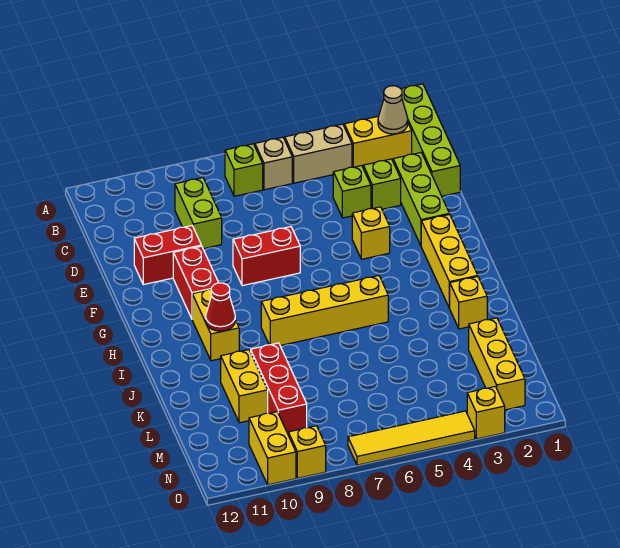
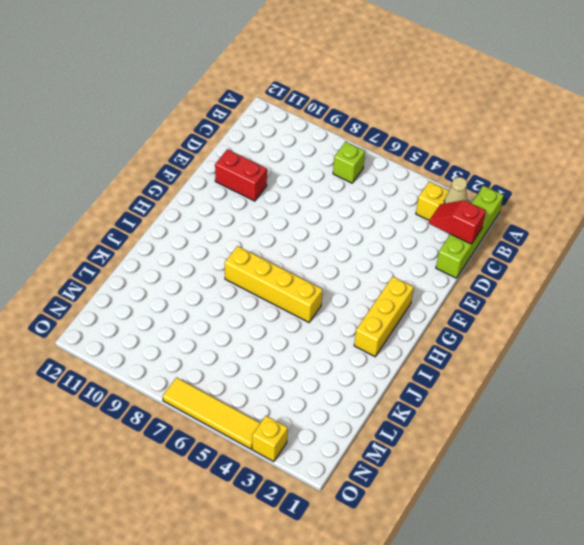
red slope C1:C2 level 2 top 1 -> none
none -> tan brick B4:B5 level 1
none -> tan brick B6 level 1
none -> lime brick C9:D9 level 1

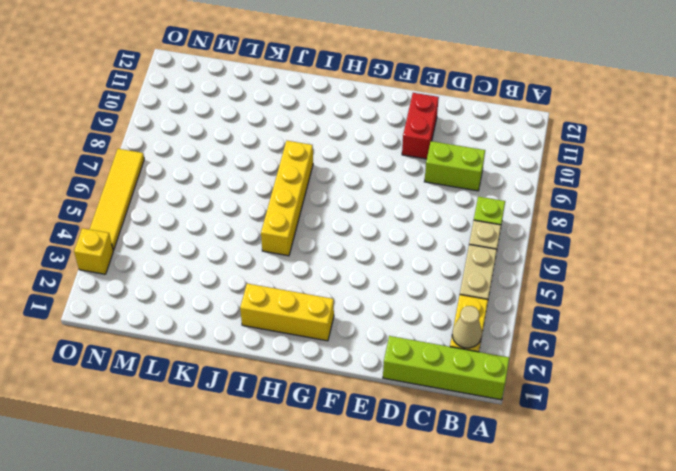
none -> lime brick D2:F2 level 1
none -> lime brick D3 level 1
none -> lime brick D4 level 1

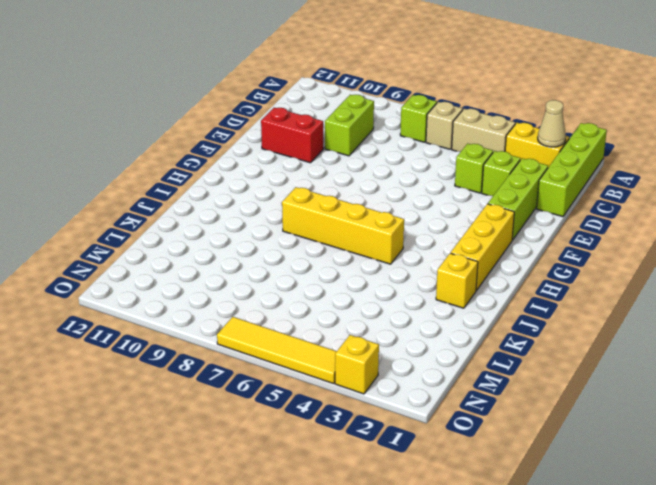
none -> yellow brick F4 level 1
none -> red brick F7:F8 level 1
none -> red brick F10:G10 level 1

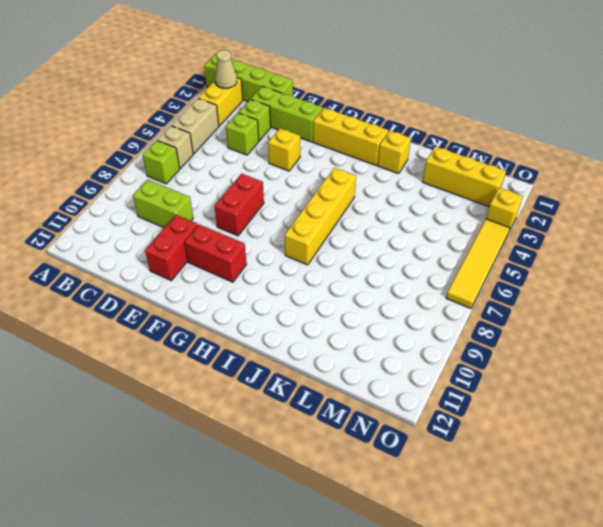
none -> yellow brick H10:I10 level 1
none -> red brick K9:M9 level 1
none -> yellow brick K10:L10 level 1

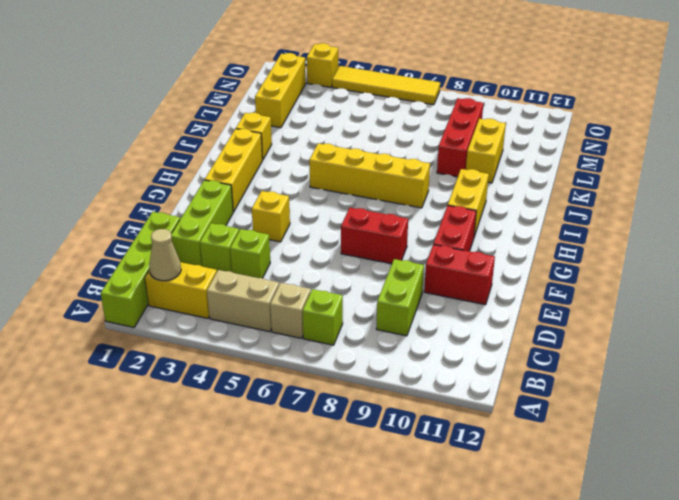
none -> yellow brick N10:O10 level 1
none -> yellow brick O9 level 1
none -> red cone I10 level 2

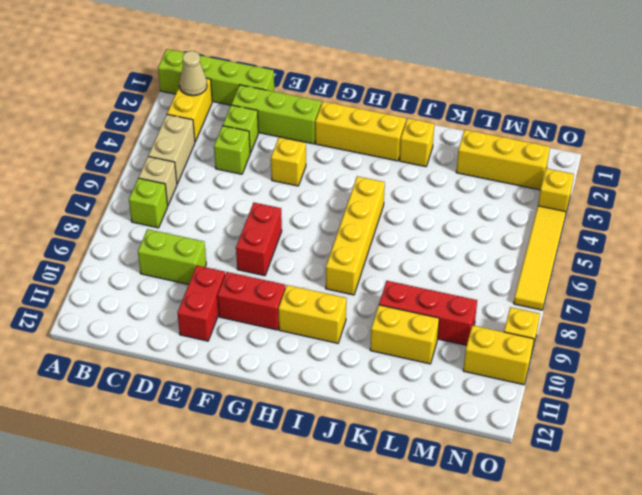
none -> red cone I10 level 2

